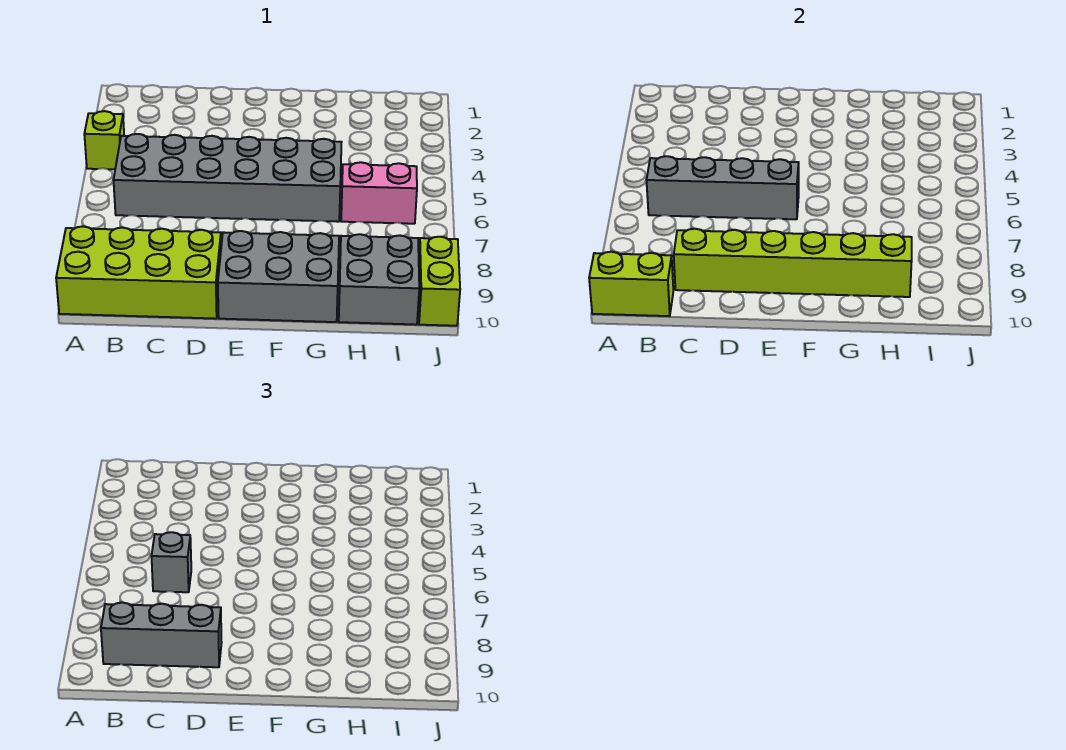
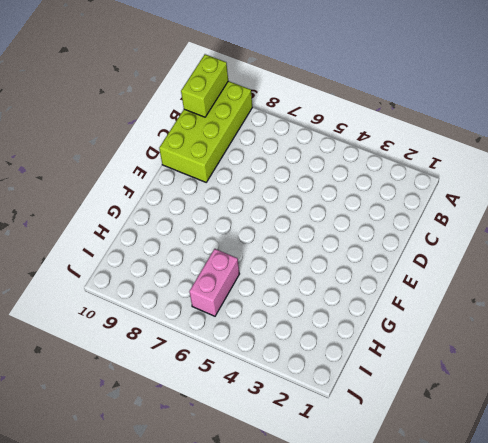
none -> lime brick A4 level 1
none -> grey brick B5:G6 level 1
none -> grey brick E9:G10 level 1

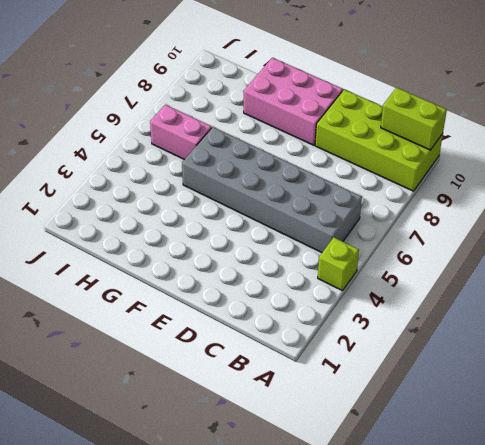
pink brick E9:G10 level 1 -> grey brick E9:G10 level 1
none -> grey brick H9:I10 level 1
none -> lime brick J9:J10 level 1
none -> grey brick B6:E6 level 2

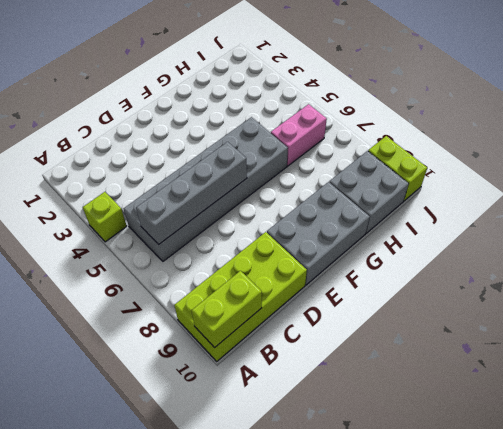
none -> lime brick C9:H9 level 2
none -> grey brick B9:D9 level 3
none -> grey brick C6 level 3

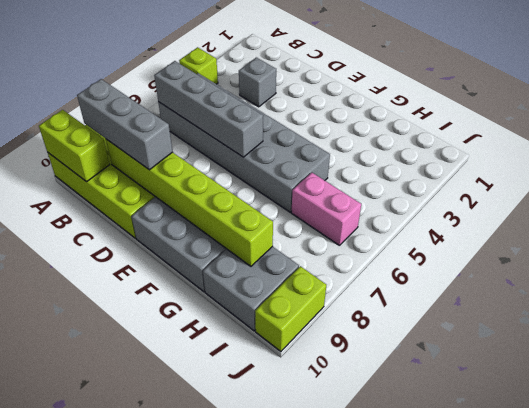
grey brick C3 level 1 -> grey brick C6 level 3

